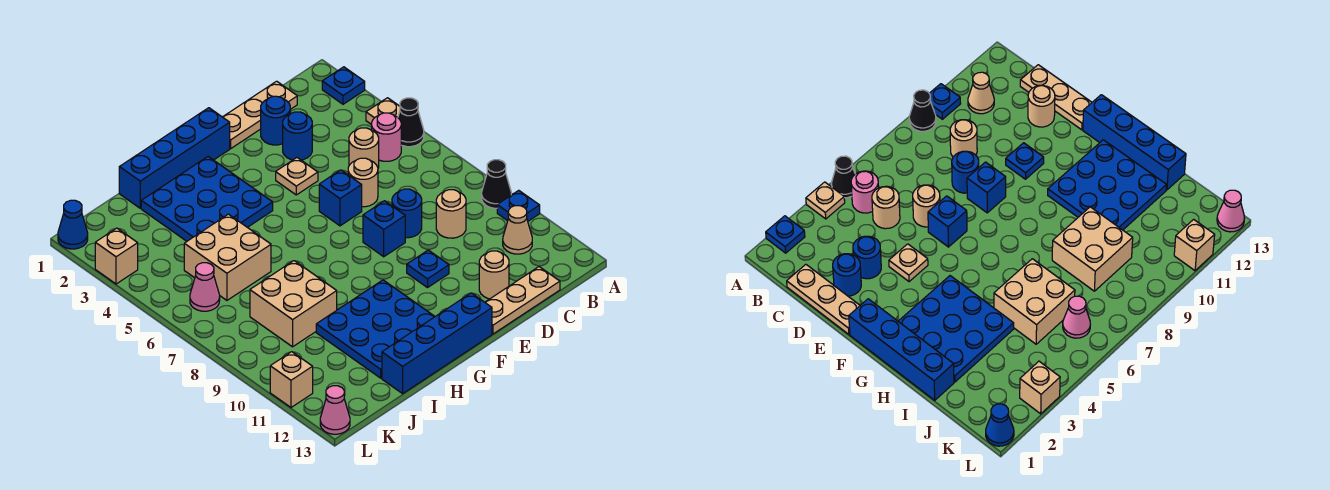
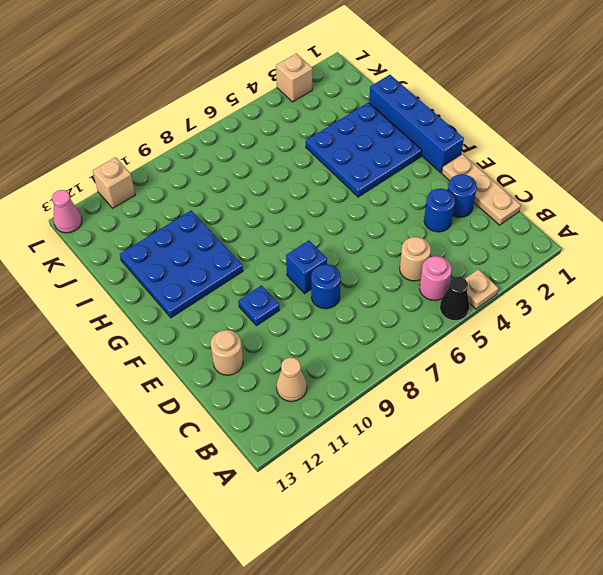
none -> blue plate A2 level 1
none -> black cone A9 level 1
none -> blue plate A10 level 1
none -> tan round brick C9 level 1

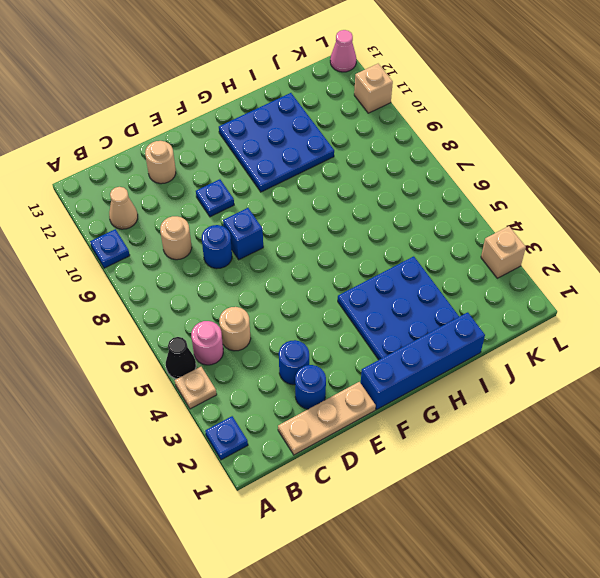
none -> black cone A9 level 1
none -> tan plate C13:E13 level 1
none -> tan round brick D6 level 1
none -> tan plate E4 level 1

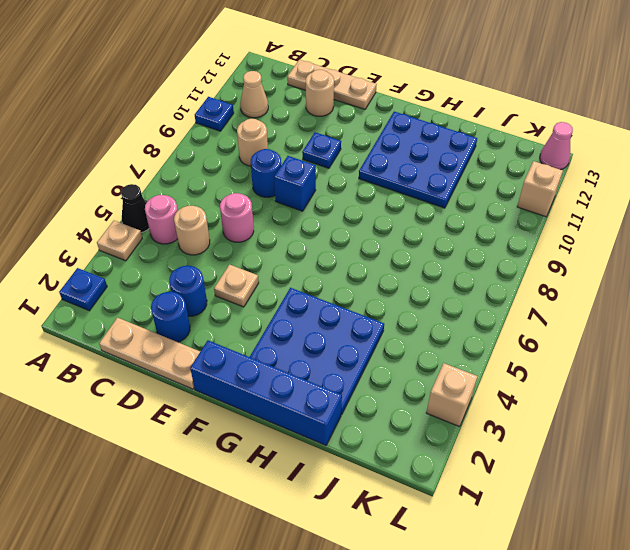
pink round brick D6 level 1 -> tan round brick D6 level 1
none -> black cone A9 level 1
none -> blue brick E6 level 1
none -> blue brick F13:I13 level 1
none -> tan brick I5:J6 level 1

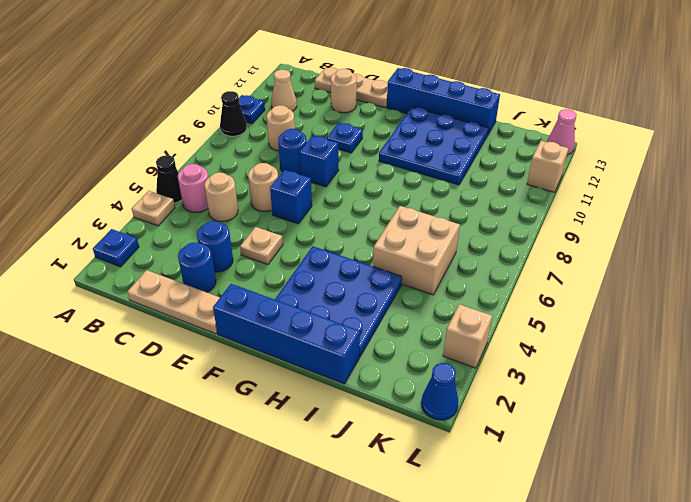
none -> tan brick I8:J9 level 1
none -> pink cone K6 level 1

